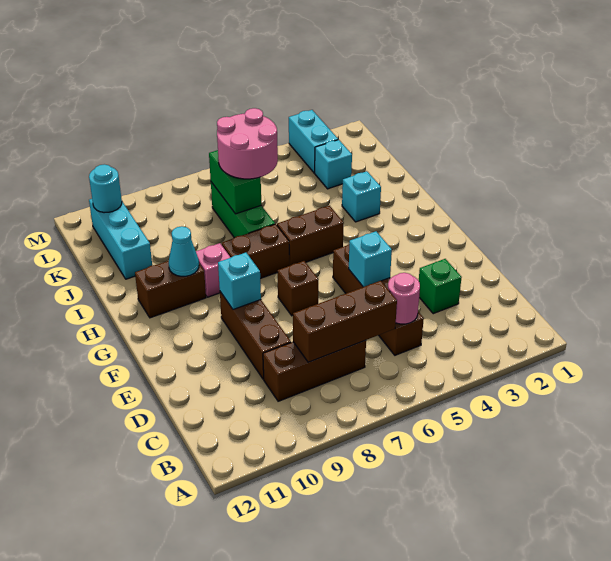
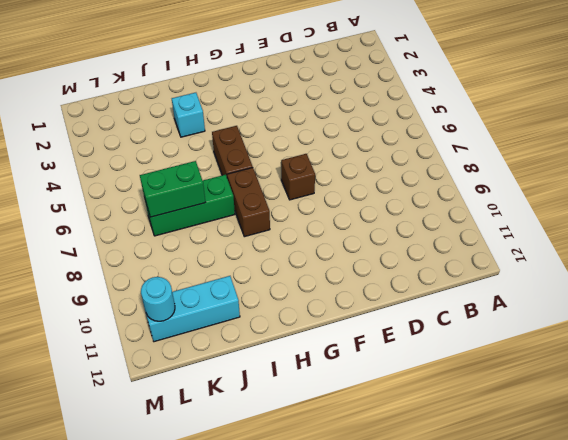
none -> brown brick C5:F5 level 1
none -> brown brick C7:C9 level 1
none -> green brick D3 level 1

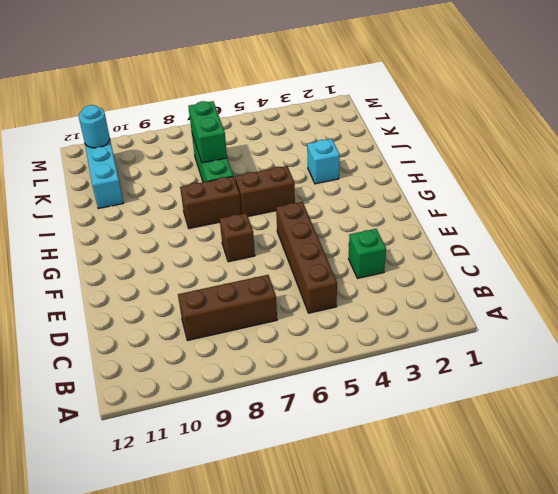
none -> brown brick D9:F9 level 1
none -> pink brick H9 level 1
none -> brown brick H10:H11 level 1

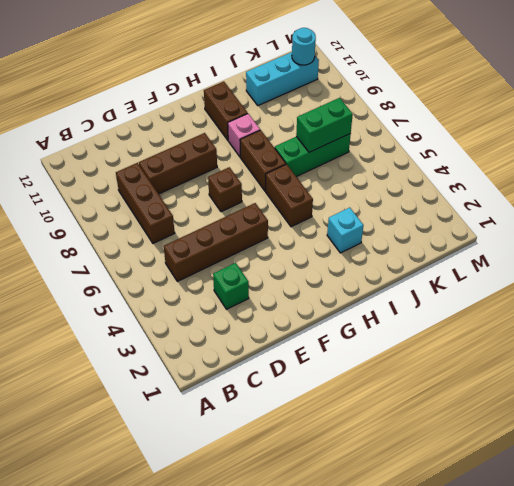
none -> cyan brick K3 level 1
none -> cyan brick L3:M3 level 1
none -> pink round brick C5 level 2

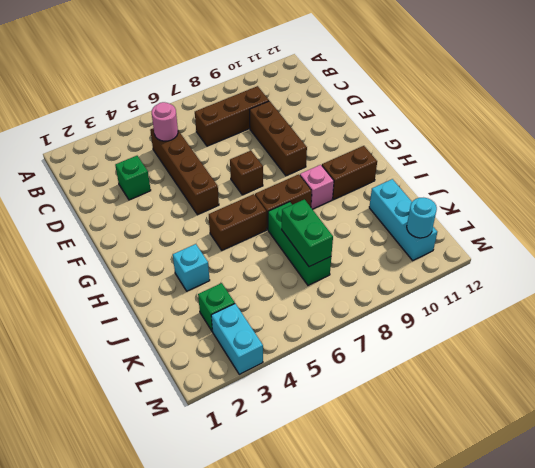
green brick K3 level 1 -> cyan brick K3 level 1
none -> brown brick C6:C8 level 2
none -> cyan brick E5 level 2
none -> cyan brick F9 level 2

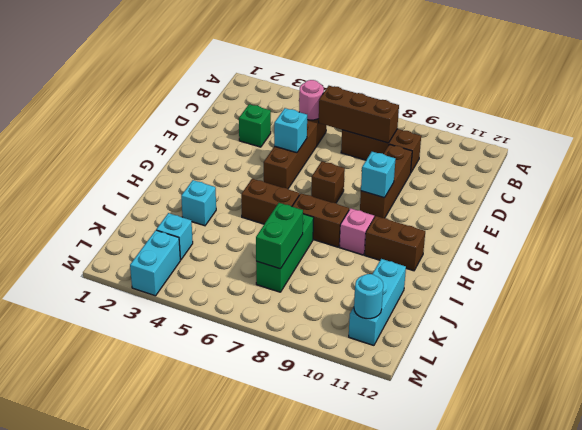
none -> cyan cone H10 level 2
none -> pink round brick J6:K7 level 3

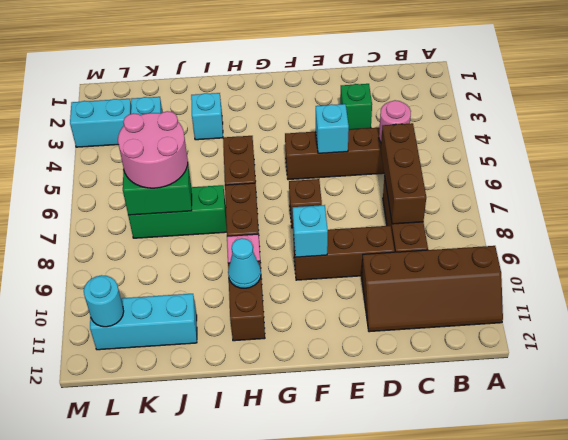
brown slope A10:D11 level 1 top 10 -> none

